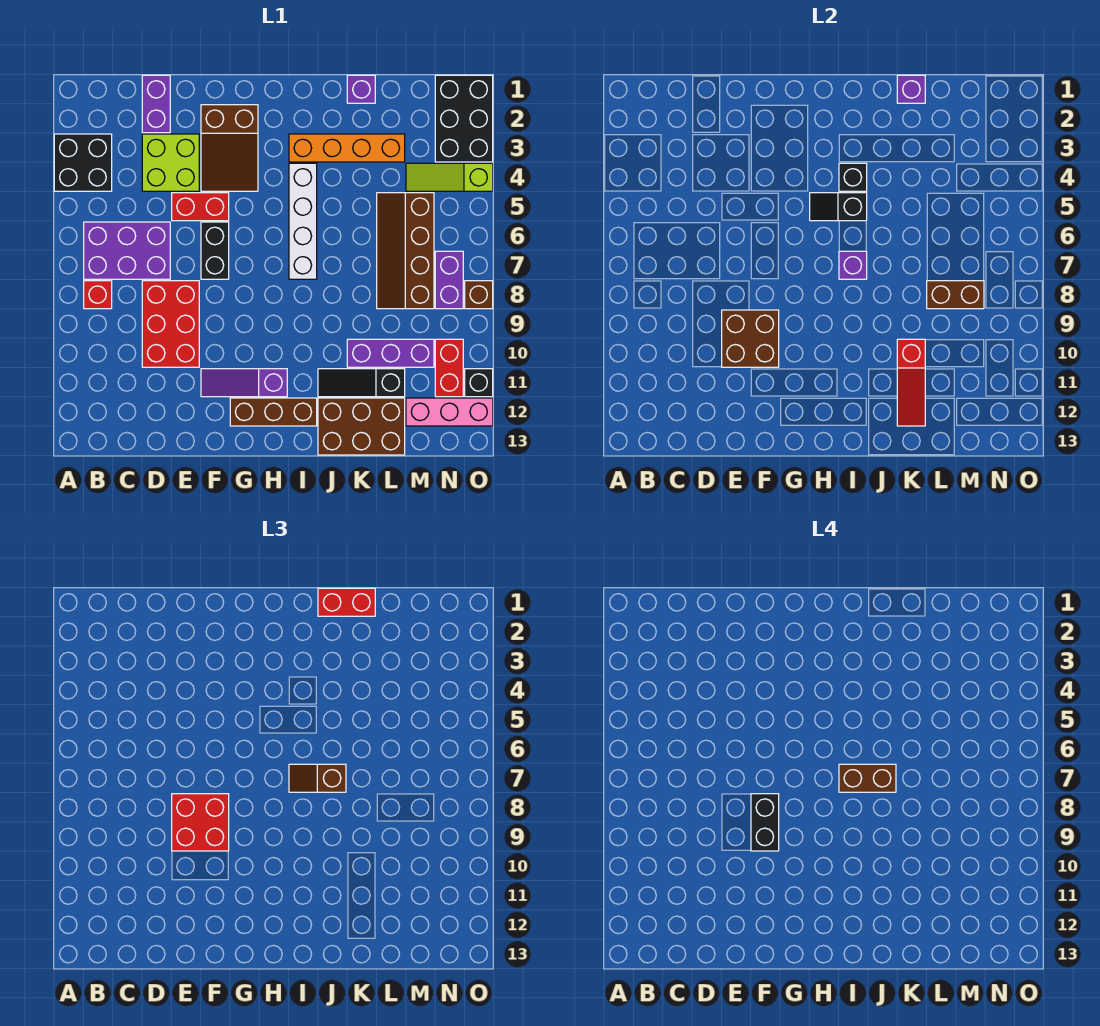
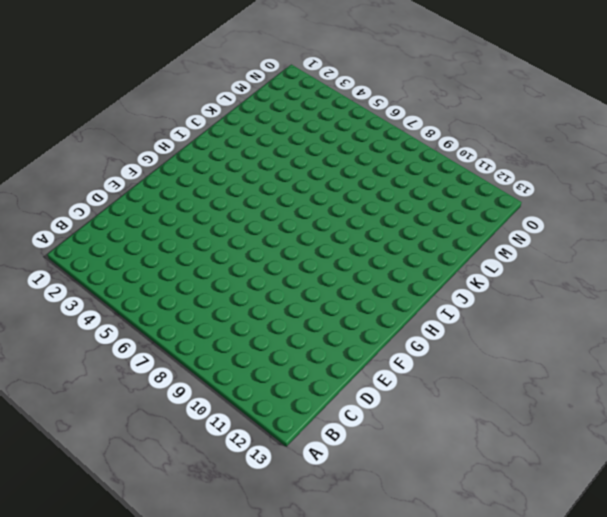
none -> black brick A3:B4 level 1
none -> purple brick B6:D7 level 1
none -> red brick B8 level 1
none -> purple brick D1:D2 level 1

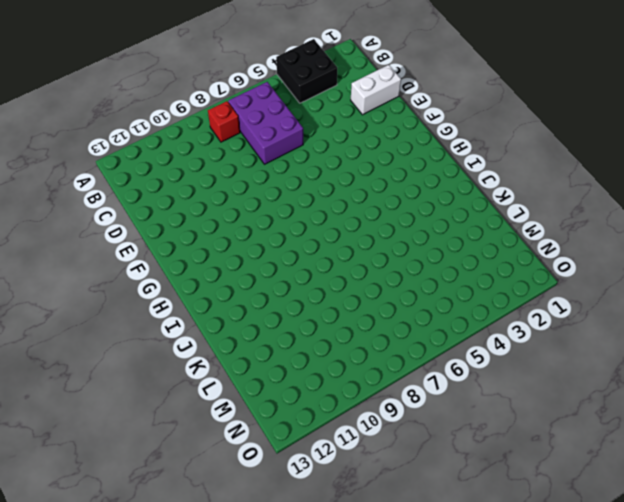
white brick D1:D2 level 1 -> purple brick D1:D2 level 1
none -> lime brick D3:E4 level 1
none -> red brick D8:E10 level 1
none -> red brick E5:F5 level 1
none -> brown slope F2:G4 level 1 top 2

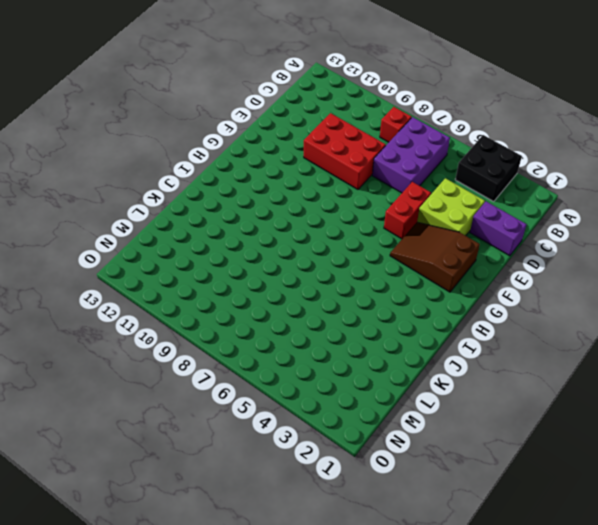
none -> black brick F6:F7 level 1
none -> purple slope F11:H11 level 1 top H
none -> brown brick G12:I12 level 1
none -> orange brick I3:L3 level 1

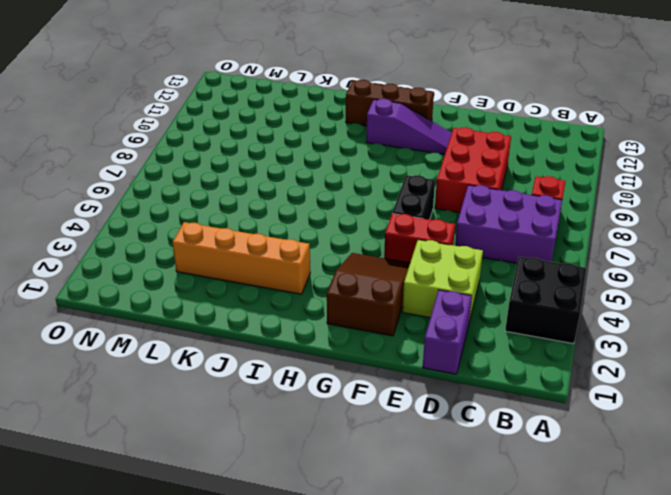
none -> white brick I4:I7 level 1
none -> black slope J11:L11 level 1 top L
none -> brown brick J12:L13 level 1
none -> purple brick K1 level 1

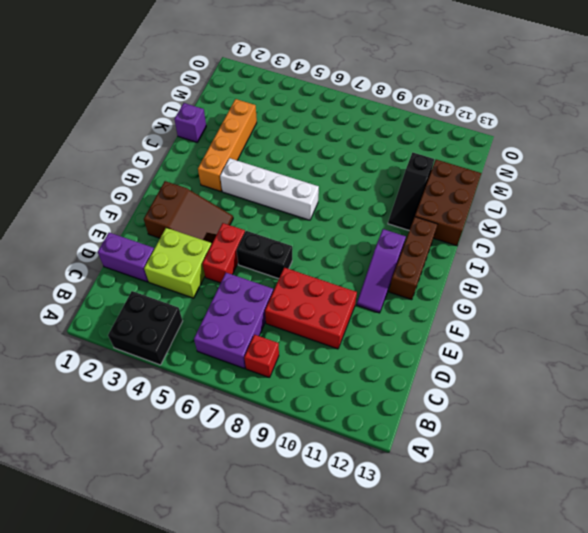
none -> purple brick K10:M10 level 1
none -> brown slope L5:M8 level 1 top M
none -> lime slope M4:O4 level 1 top O
none -> pink brick M12:O12 level 1

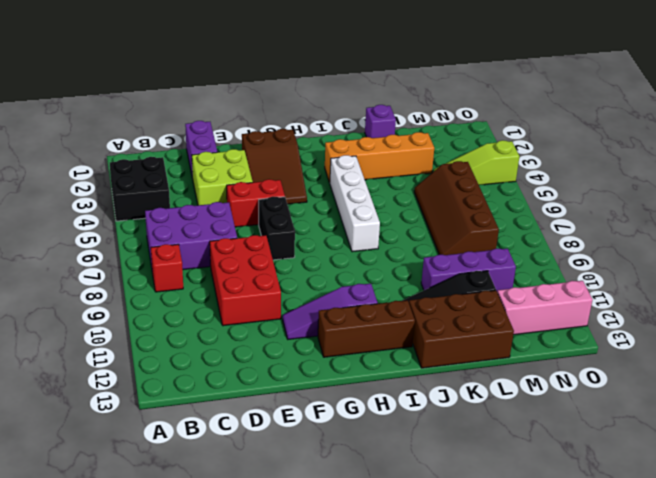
none -> black brick N1:O3 level 1
none -> purple brick N7:N8 level 1
none -> red brick N10:N11 level 1
none -> brown brick O8 level 1

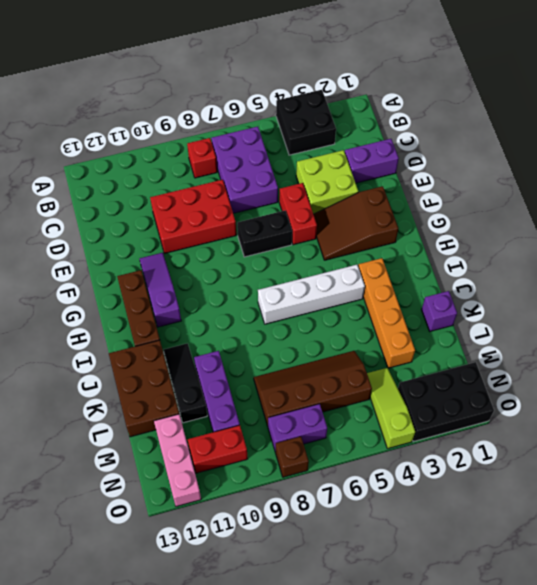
none -> black brick O11 level 1
none -> brown brick E9:F10 level 2
none -> black slope H5:I5 level 2 top I
none -> black brick I4 level 2

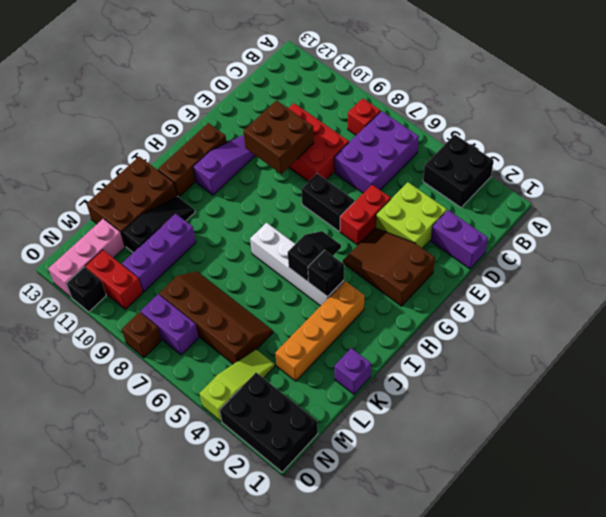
none -> purple brick I7 level 2
none -> purple brick K1 level 2
none -> red slope K10:K12 level 2 top 10
none -> brown brick L8:M8 level 2

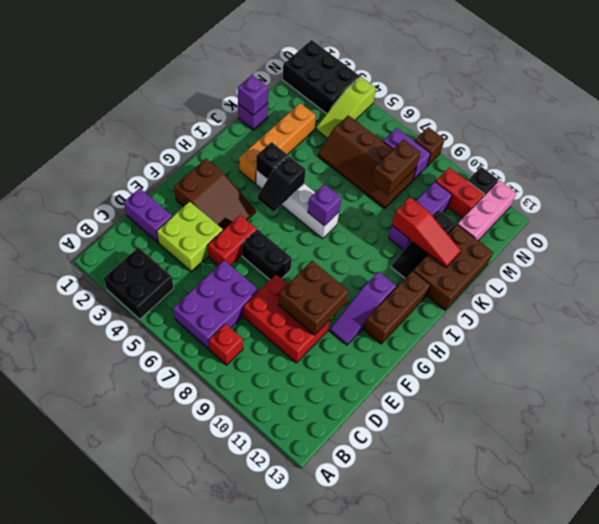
none -> red brick E8:F9 level 3
none -> brown slope I7:J7 level 3 top J
none -> red brick J1:K1 level 3
none -> black brick F8:F9 level 4

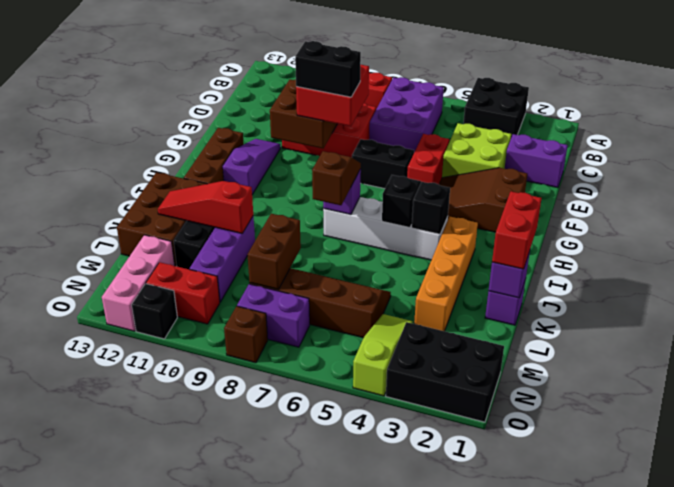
none -> brown brick I7:J7 level 4

